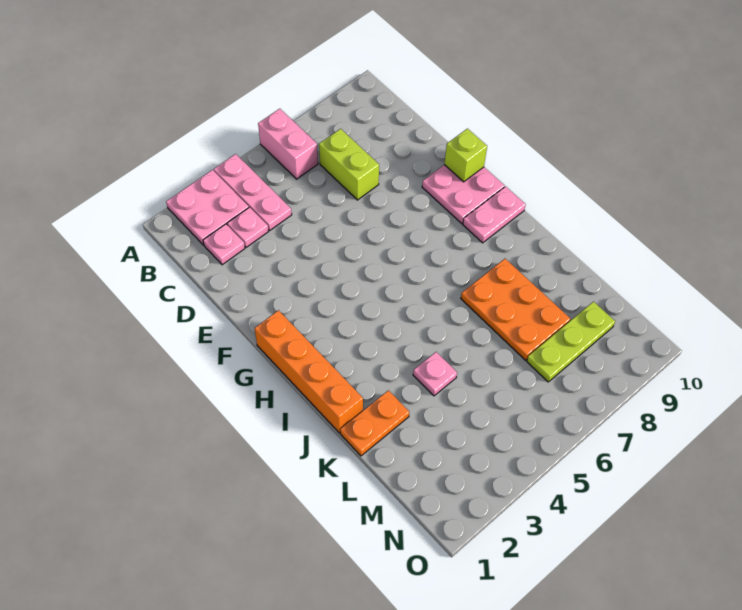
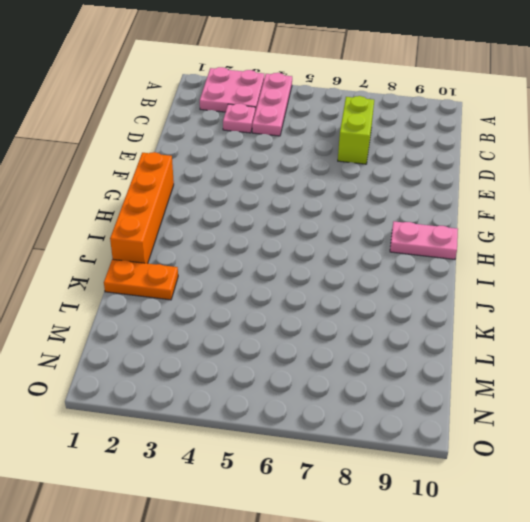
none -> pink brick A6:B6 level 1
none -> pink plate C2 level 1
none -> pink plate F9:G10 level 1

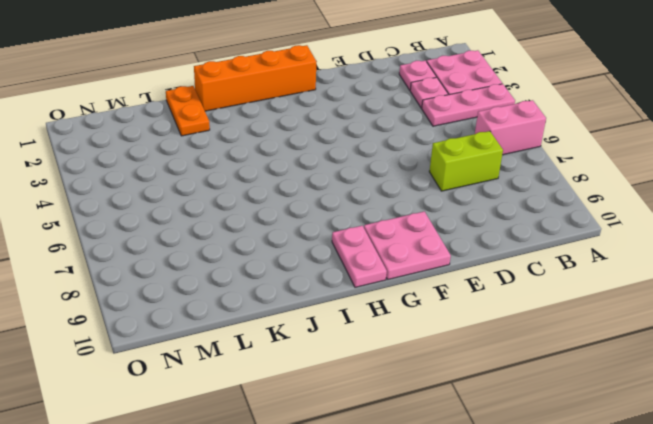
none -> orange plate J7:L8 level 1
none -> pink plate K4 level 1
none -> lime plate M7:M9 level 1

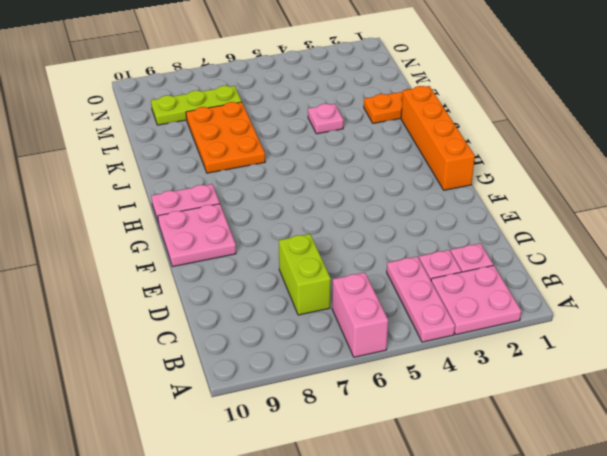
none -> lime brick F10 level 2

